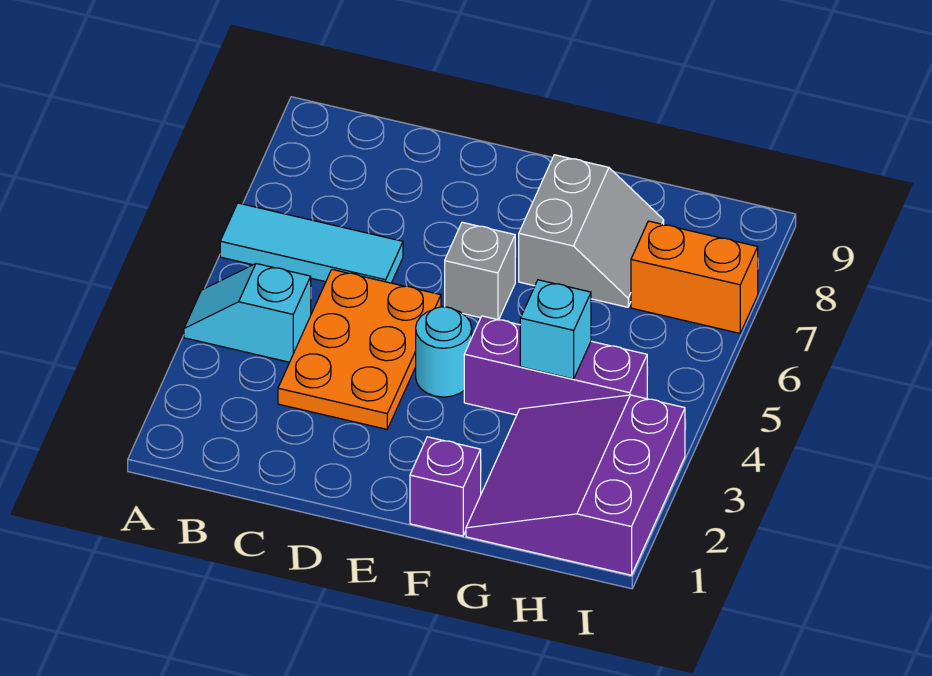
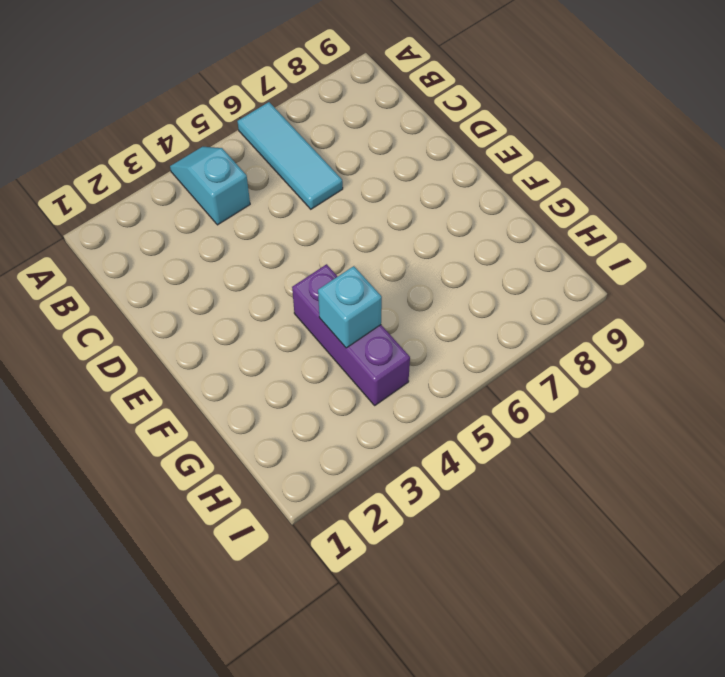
none -> orange plate C3:D5 level 1
none -> cyan round brick E4 level 1

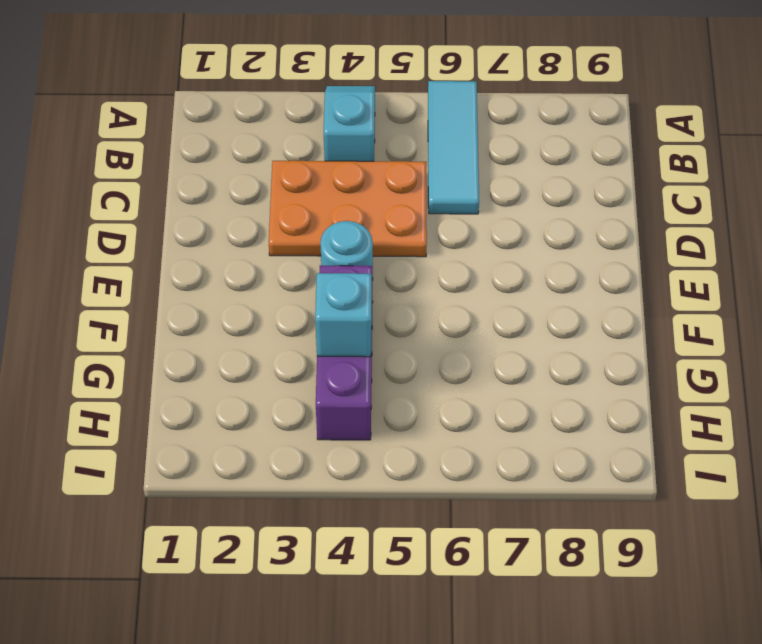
none -> grey brick E6 level 1
none -> purple brick F1 level 1

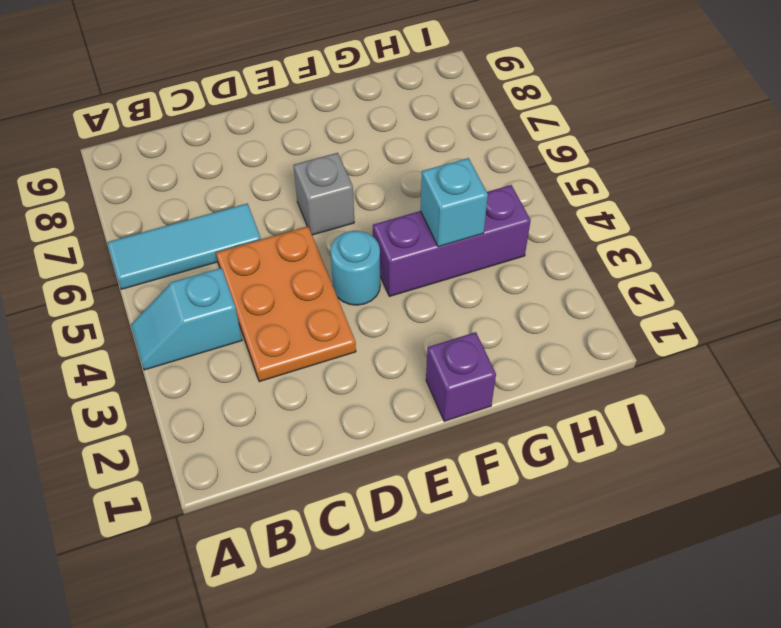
none -> grey slope F7:G8 level 1 top F
none -> purple slope G1:I3 level 1 top I

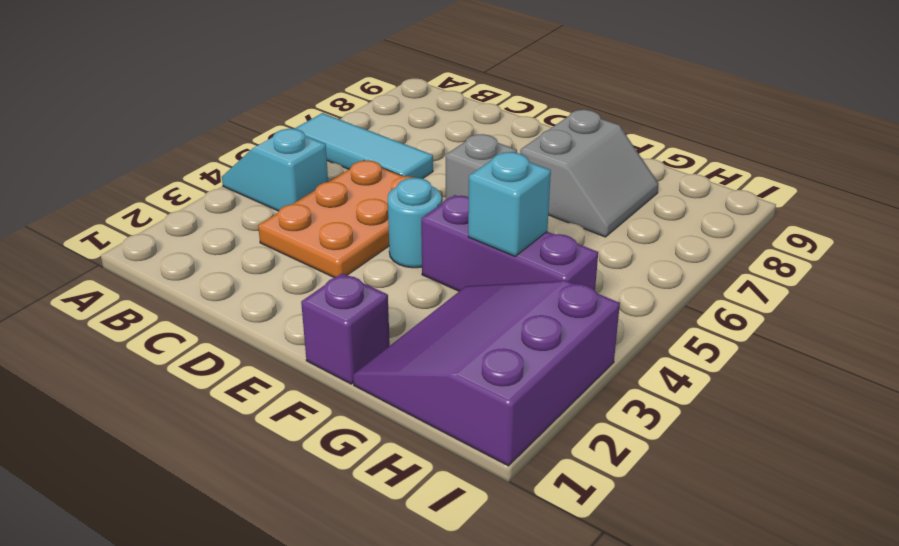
none -> orange brick H7:I7 level 1

